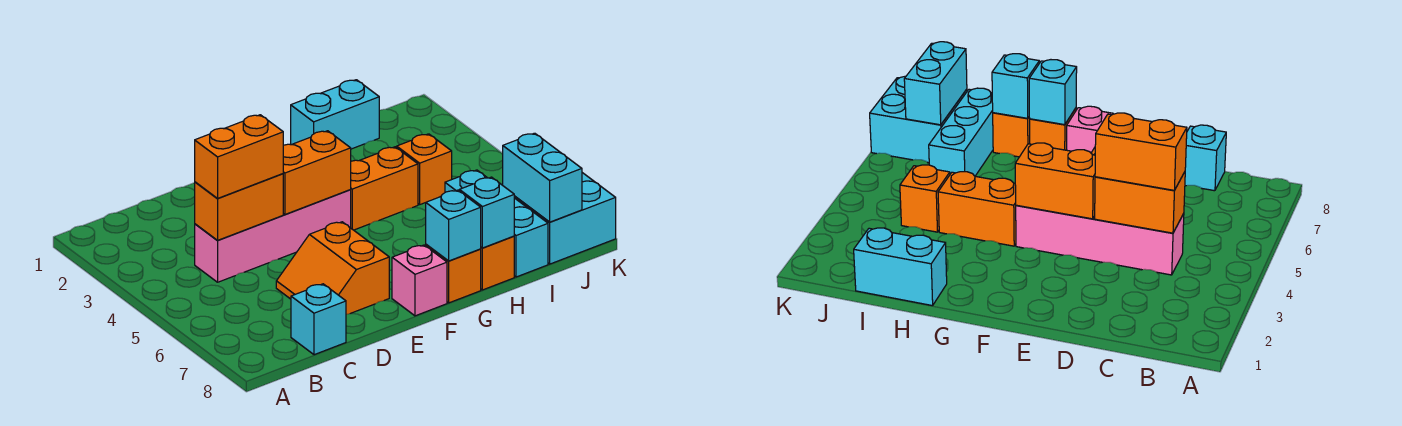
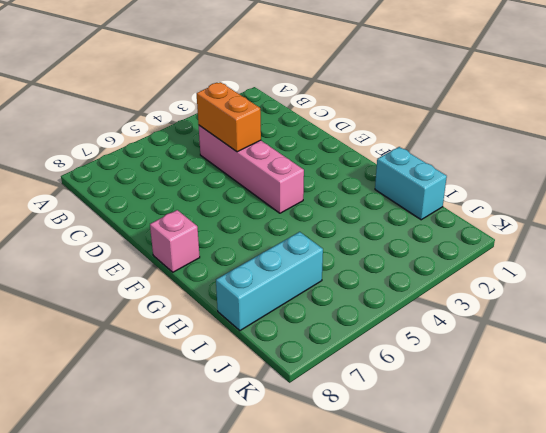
none -> cyan brick C8 level 1
none -> orange slope D6:E7 level 1 top E
none -> orange brick G4:H4 level 1

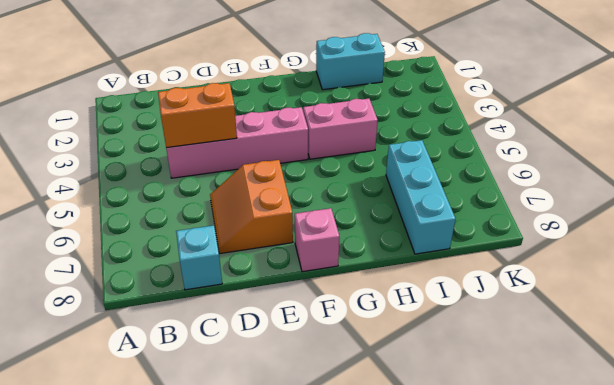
pink brick G4:H4 level 1 -> orange brick G4:H4 level 1
none -> orange brick G8 level 1
none -> orange brick H8 level 1
none -> orange brick I4 level 1

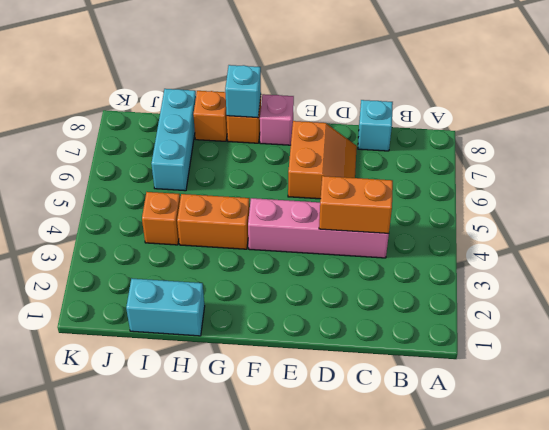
none -> cyan brick J7:K8 level 1
none -> orange brick E4:F4 level 2
none -> cyan brick H8 level 2

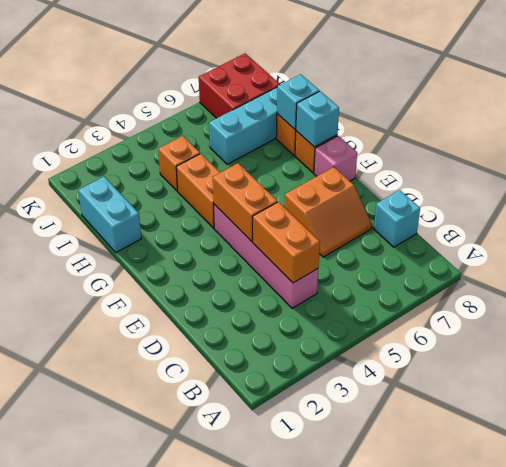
red brick J7:K8 level 1 -> cyan brick J7:K8 level 1
none -> cyan brick J7:J8 level 2
none -> orange brick C4:D4 level 3

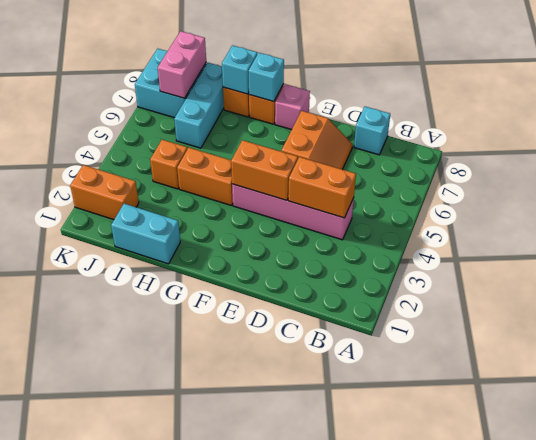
orange brick J2:K2 level 1 -> orange brick C4:D4 level 3
pink brick J7:J8 level 2 -> cyan brick J7:J8 level 2

